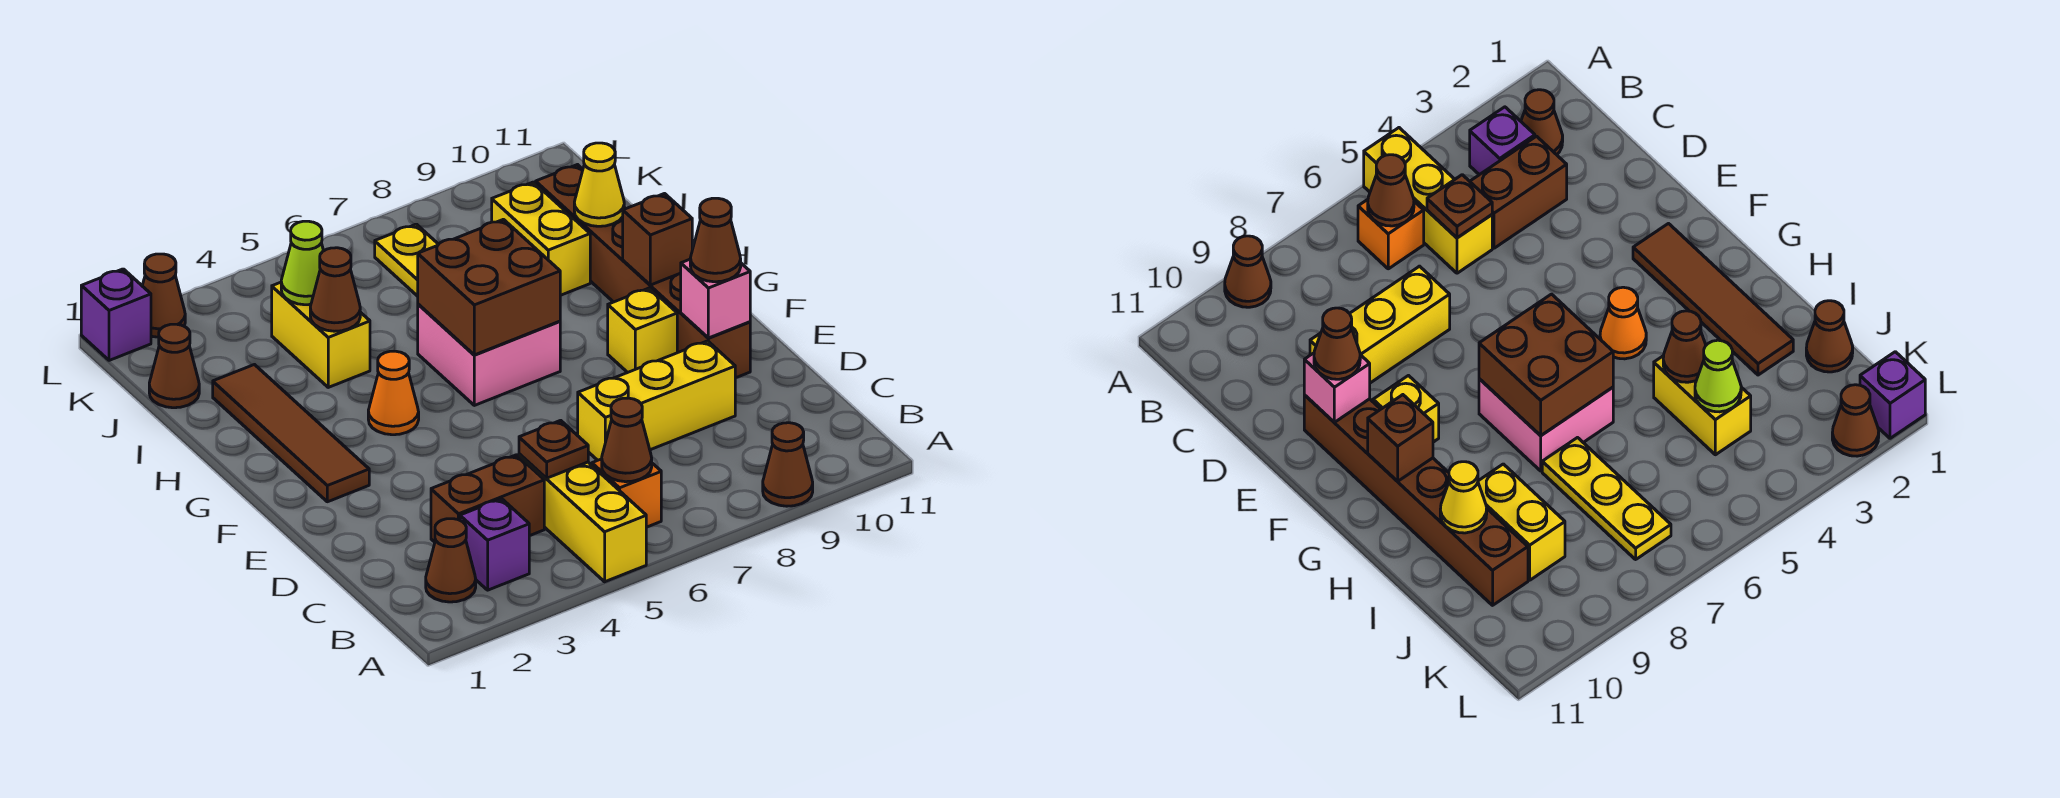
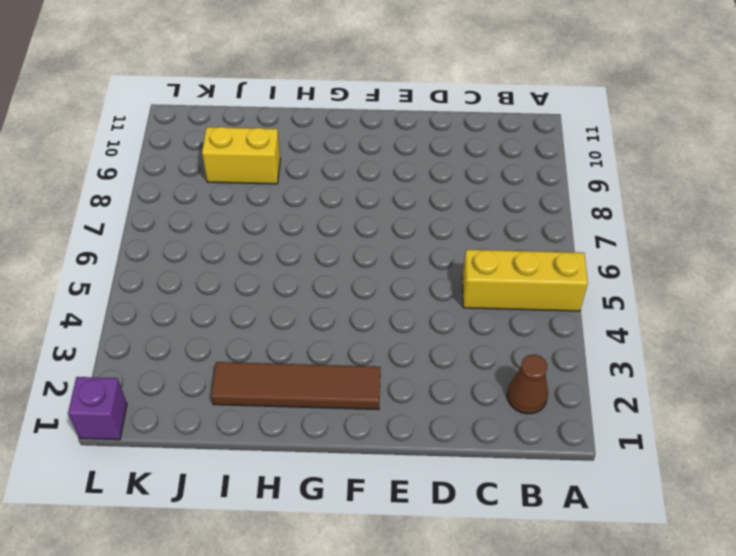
none -> brown cone A9 level 1
none -> purple brick B3 level 1
none -> orange brick B6 level 1

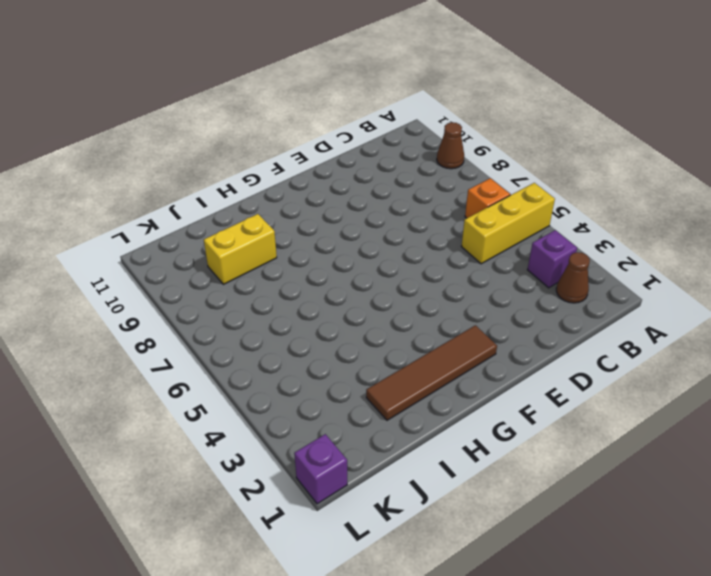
none -> brown brick C3:C4 level 1
none -> yellow brick D7:D9 level 1
none -> brown brick E10:J10 level 1

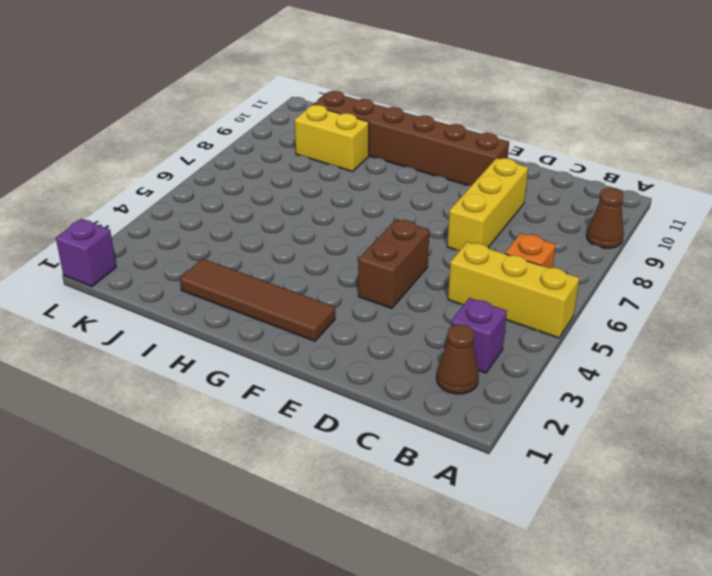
brown brick E4:E5 level 1 -> brown brick C3:C4 level 1
none -> yellow brick F9 level 1
none -> orange cone G4 level 1
none -> pink brick G6:H7 level 1

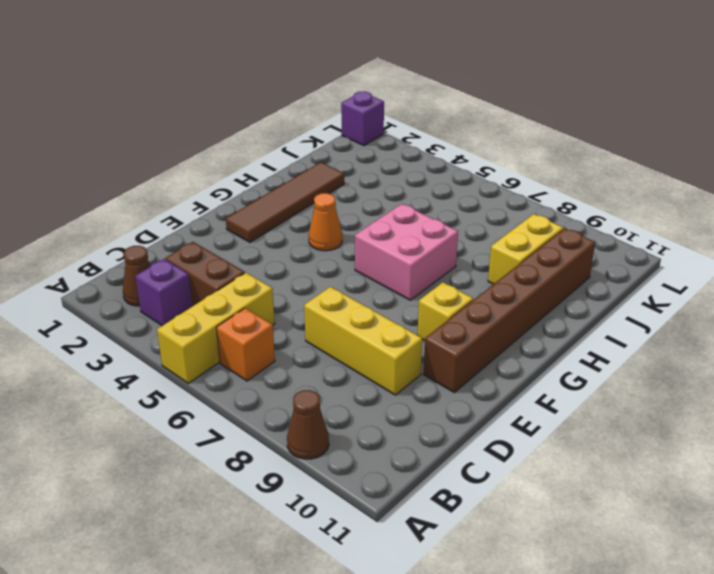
none -> yellow brick I4:J4 level 1
none -> yellow plate I7:K7 level 1
none -> brown cone J1 level 1

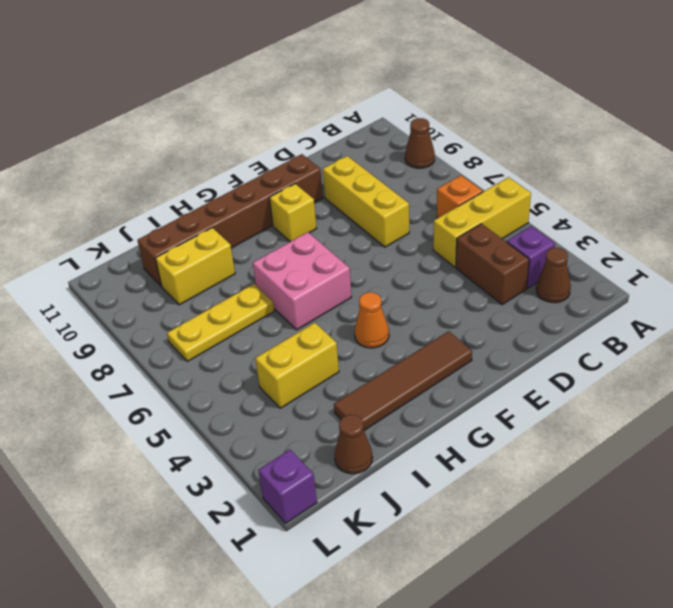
none -> brown cone L2 level 1
none -> brown cone B6 level 2
none -> brown plate C5 level 2

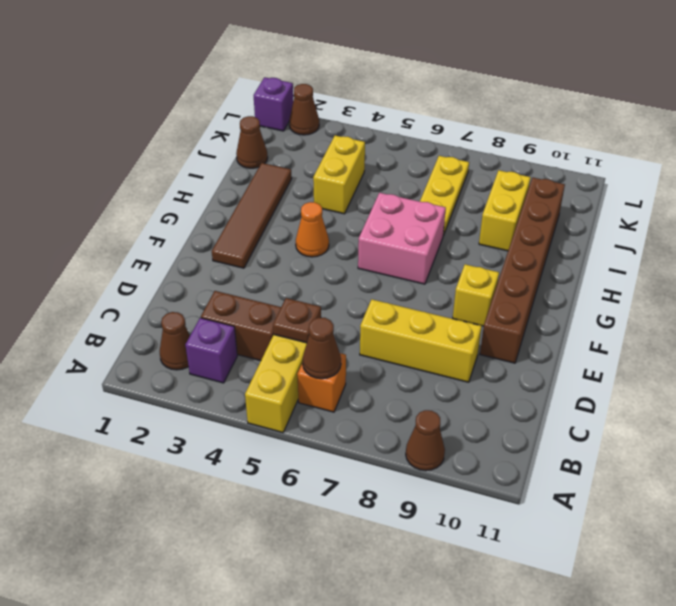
none -> pink brick E10 level 2
none -> brown brick G6:H7 level 2
none -> brown brick G10 level 2

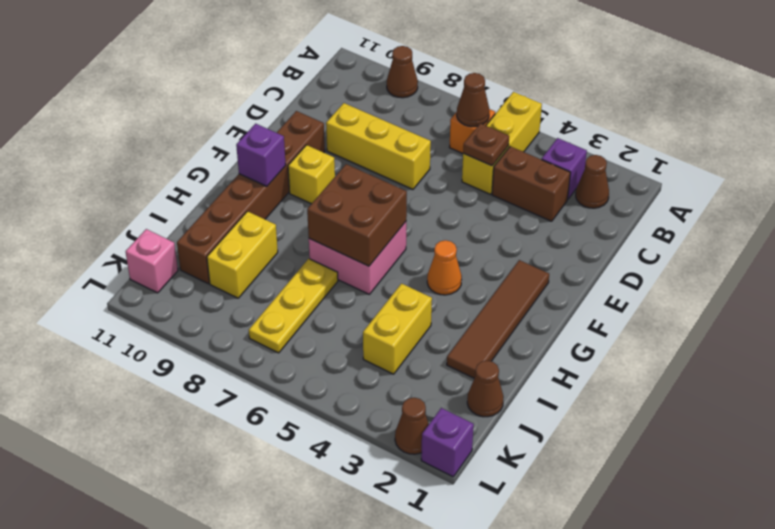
purple brick G10 level 2 -> brown brick G10 level 2
pink brick K11 level 1 -> pink brick E10 level 2
none -> brown cone I4 level 2
none -> yellow cone I10 level 2
none -> lime cone J4 level 2

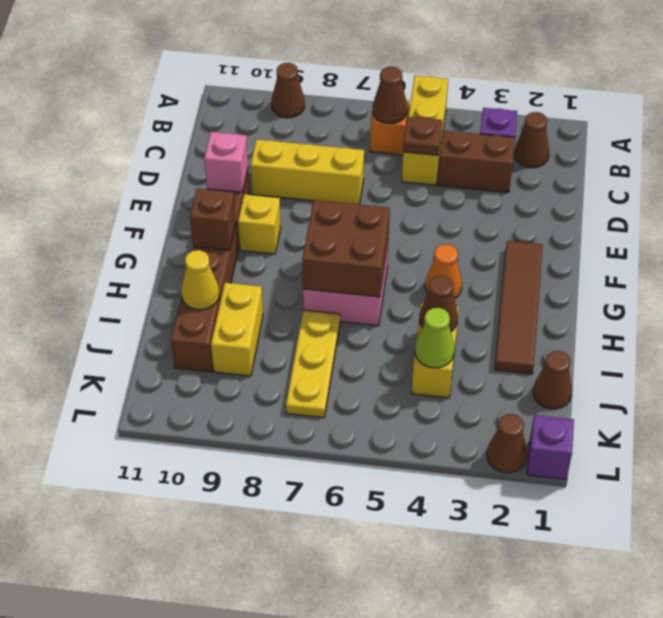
none -> brown cone E10 level 3

